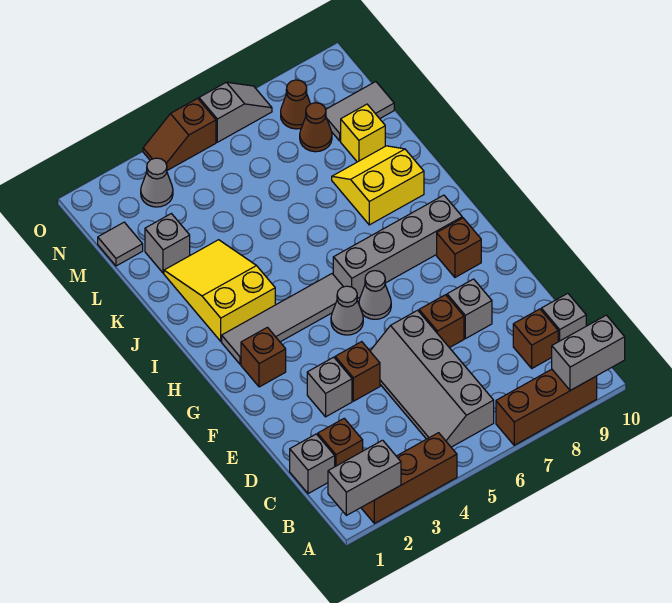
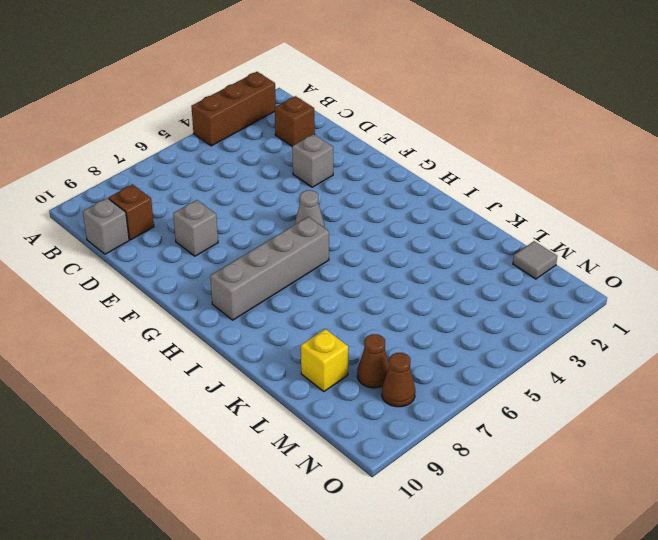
none -> brown brick A7:A9 level 1
none -> grey slope B5:E6 level 1 top 6
none -> grey brick C1 level 1
none -> brown brick E4 level 1

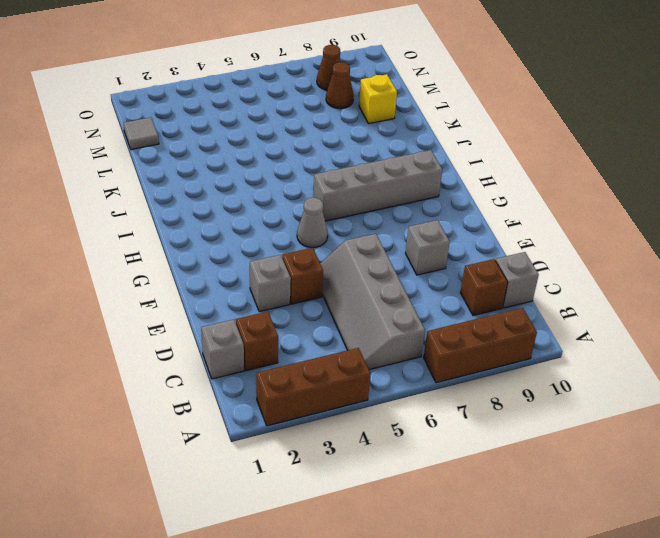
none -> brown brick E7 level 1
none -> brown brick G2 level 1
none -> grey cone G6 level 1
none -> brown brick G9 level 1

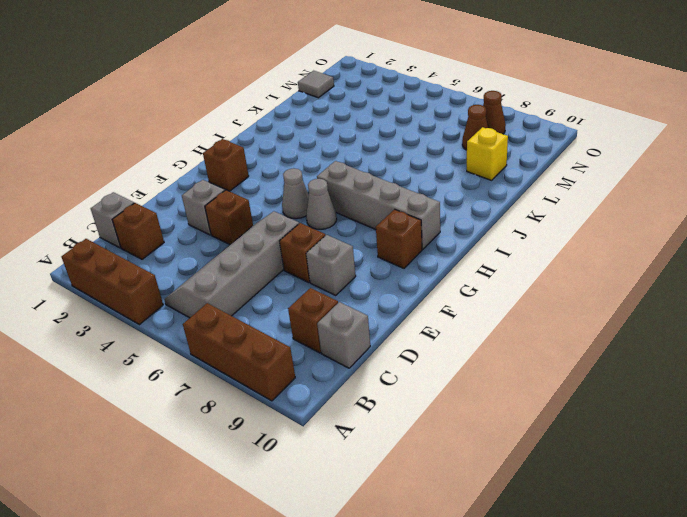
none -> grey tile H2:H5 level 1
none -> yellow slope I2:K3 level 1 top I
none -> yellow slope J8:K9 level 1 top J
none -> grey brick L2 level 1

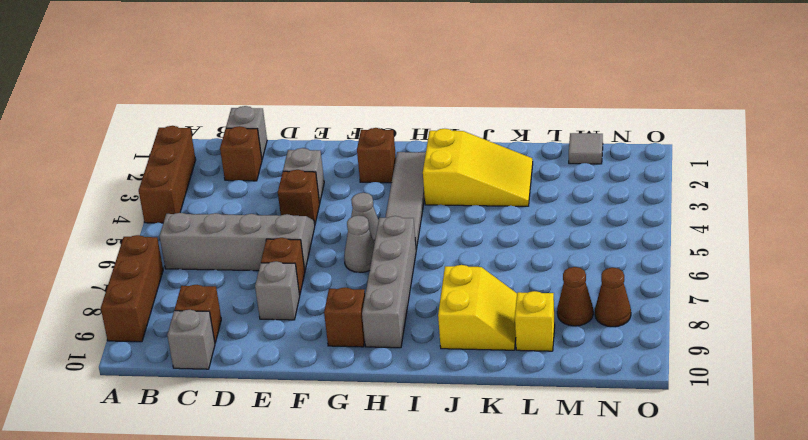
none -> grey brick L2 level 1
none -> grey tile M9:M10 level 1
none -> grey cone N3 level 1
none -> brown slope O4:O5 level 1 top 5

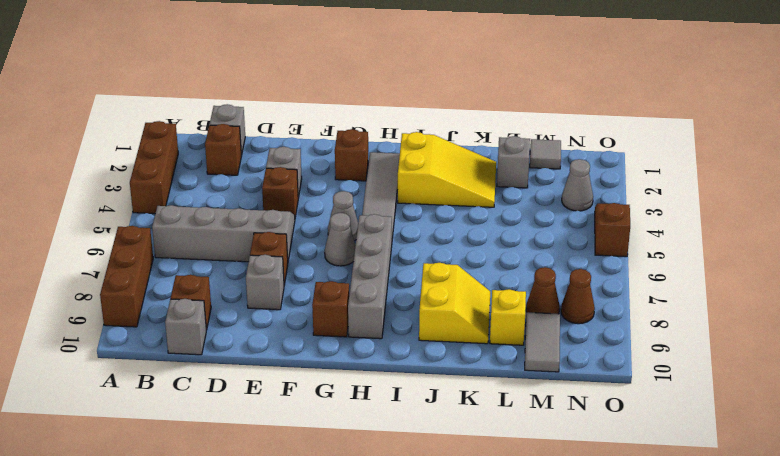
none -> grey slope O6:O7 level 1 top 6
none -> grey brick A1:A2 level 2
none -> grey brick A9:A10 level 2

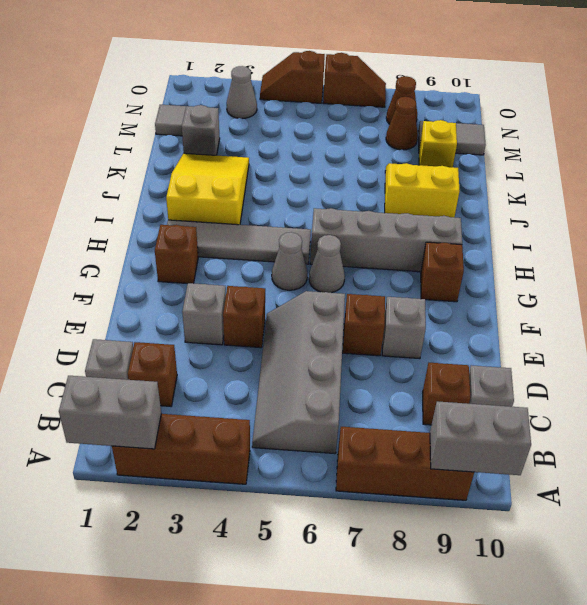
brown slope O6:O7 level 1 top 6 -> grey slope O6:O7 level 1 top 6

